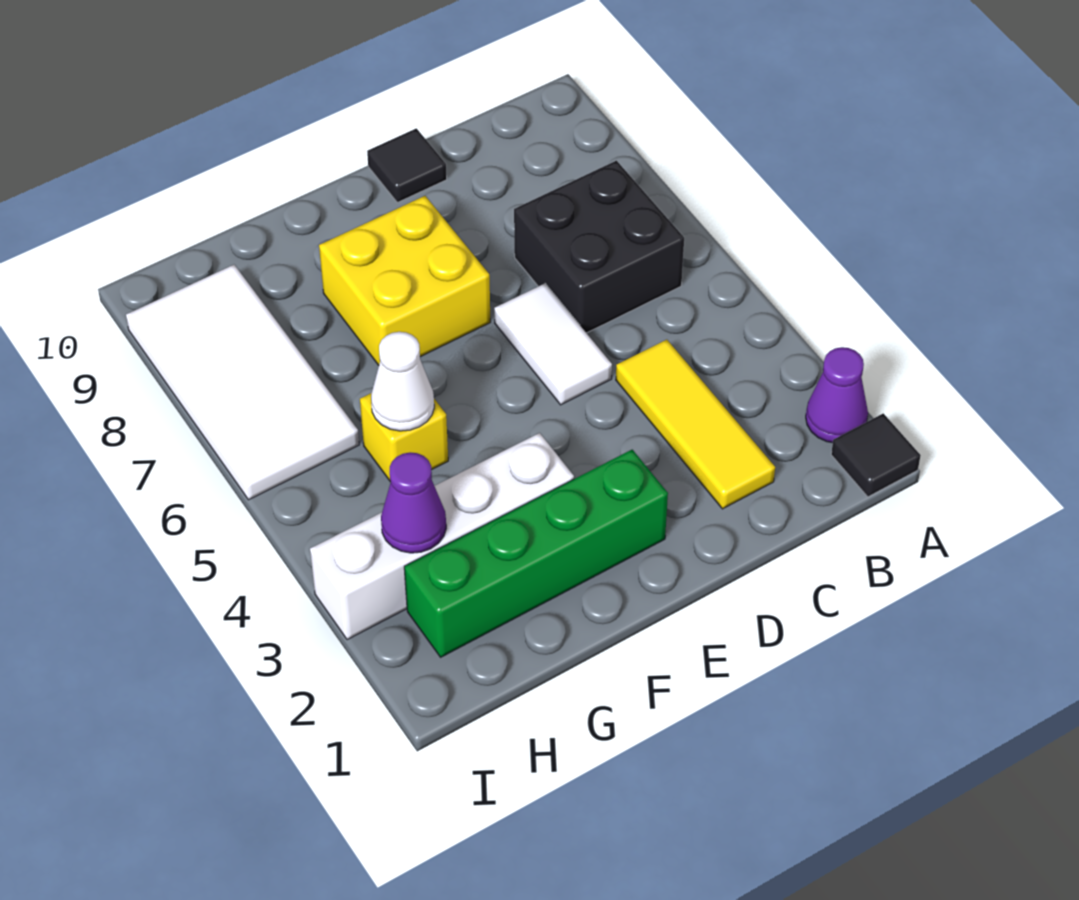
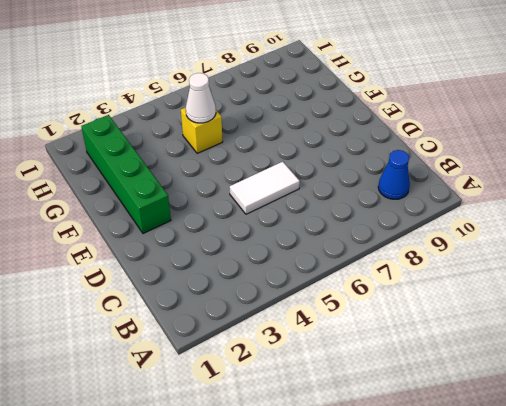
blue cone B9 level 1 -> none
none -> black tile A1 level 1
none -> purple cone A2 level 1
none -> black brick B6:C7 level 1

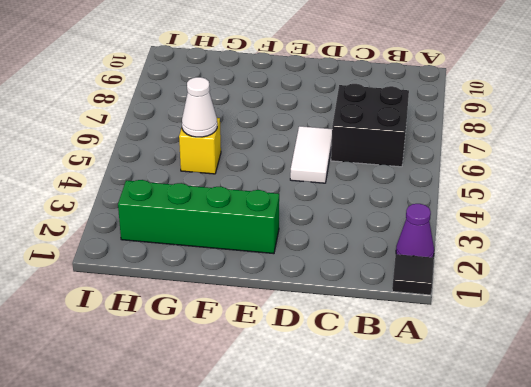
none -> yellow tile C2:C4 level 1
none -> black tile D10 level 1
none -> yellow brick E7:F8 level 1

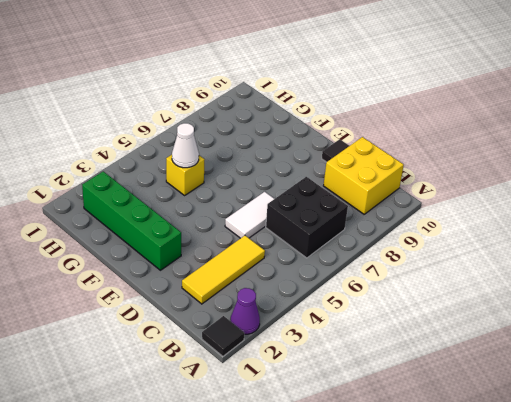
yellow brick B9:C10 level 1 -> yellow brick E7:F8 level 1
none -> white brick F3:I3 level 1
none -> white tile H6:I9 level 1
none -> purple cone H3 level 2

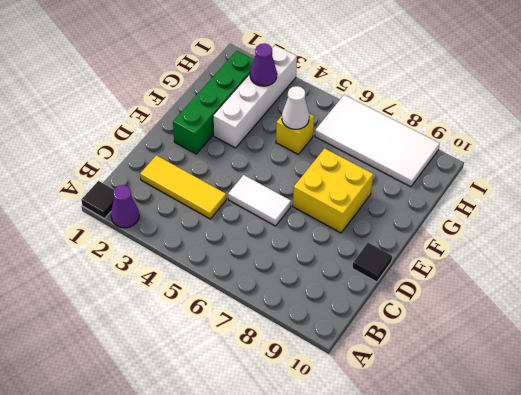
none -> black brick B6:C7 level 1

